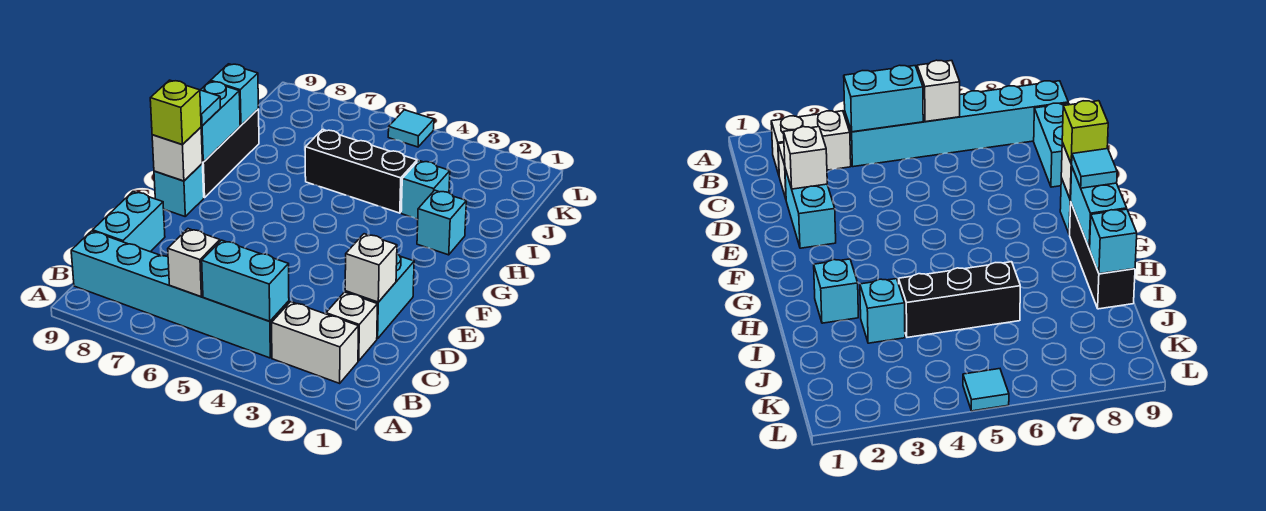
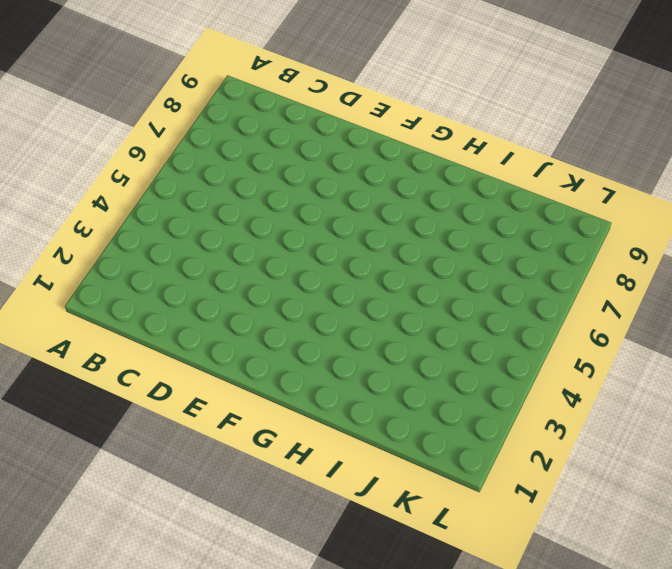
none -> white brick B2:B3 level 1
none -> cyan brick B4:B9 level 1
none -> white brick C2 level 1

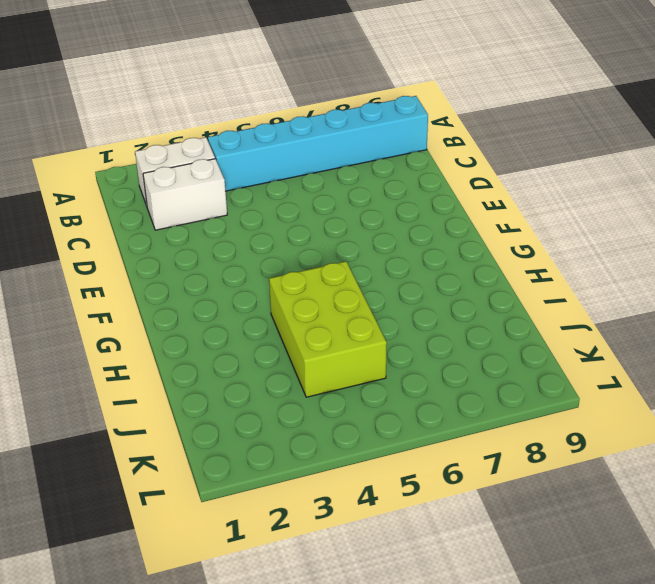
white brick C2:C3 level 1 -> white brick C2 level 1
lime brick H4:J5 level 1 -> black brick I4:I6 level 1
none -> cyan brick C9:D9 level 1
none -> cyan brick D2:E2 level 1
none -> cyan brick F9 level 1

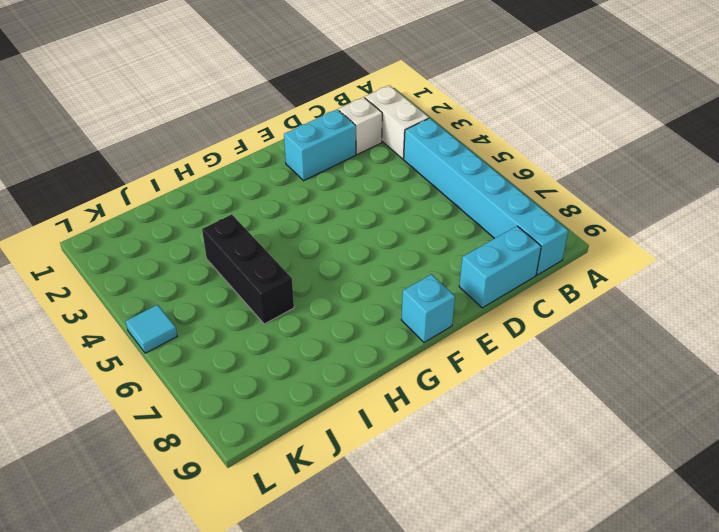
none -> black brick G9:I9 level 1
none -> cyan brick H2 level 1
none -> cyan brick I3 level 1

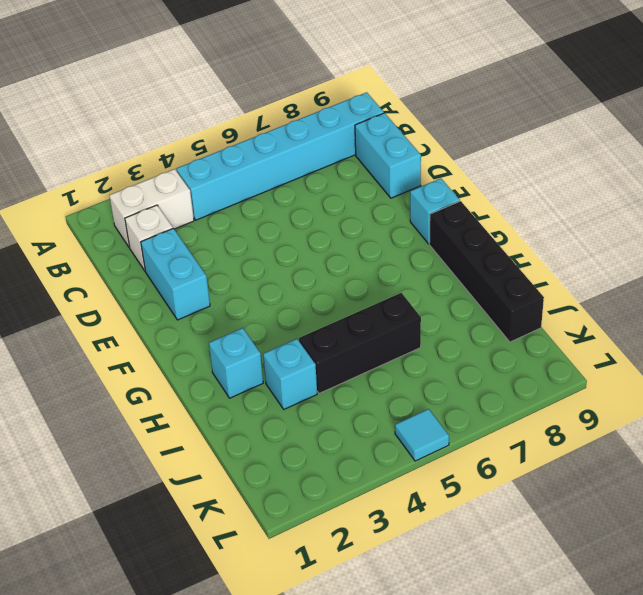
black brick G9:J9 level 1 -> black brick G9:I9 level 1
none -> cyan brick B4:B5 level 2
none -> white brick B6 level 2
none -> white brick D2 level 2

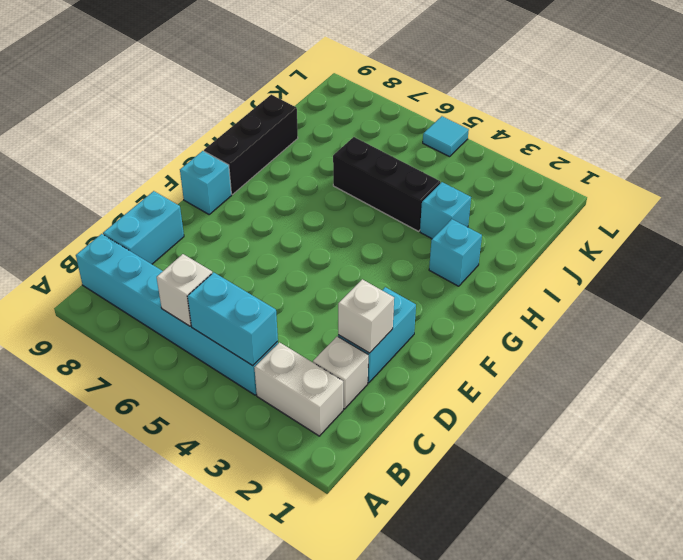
none -> white brick F9 level 2
none -> cyan brick G9:H9 level 2
none -> cyan brick I9 level 2

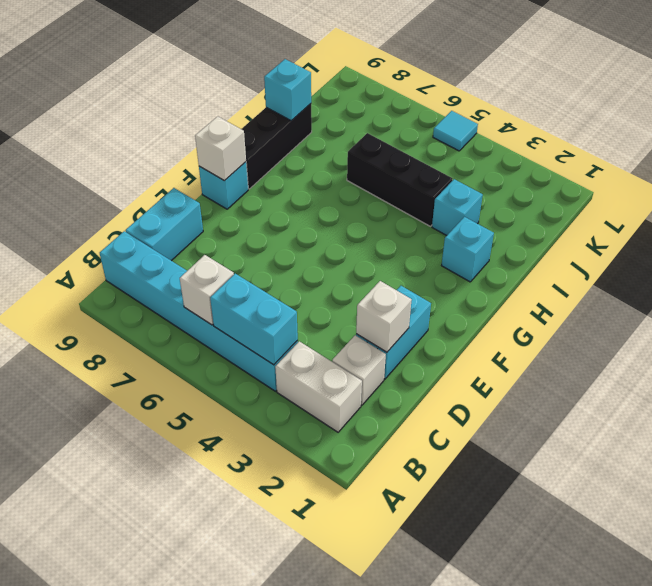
none -> cyan brick G9:H9 level 2
none -> lime brick F9 level 3
none -> cyan tile G9 level 3

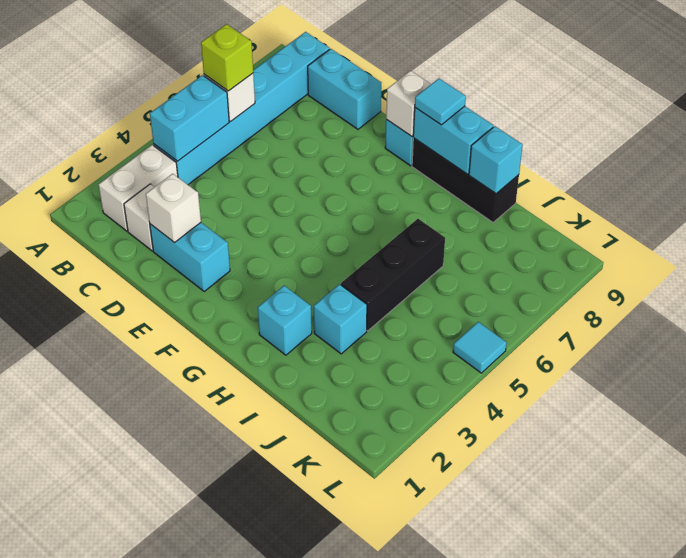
lime brick B6 level 3 -> lime brick F9 level 3

